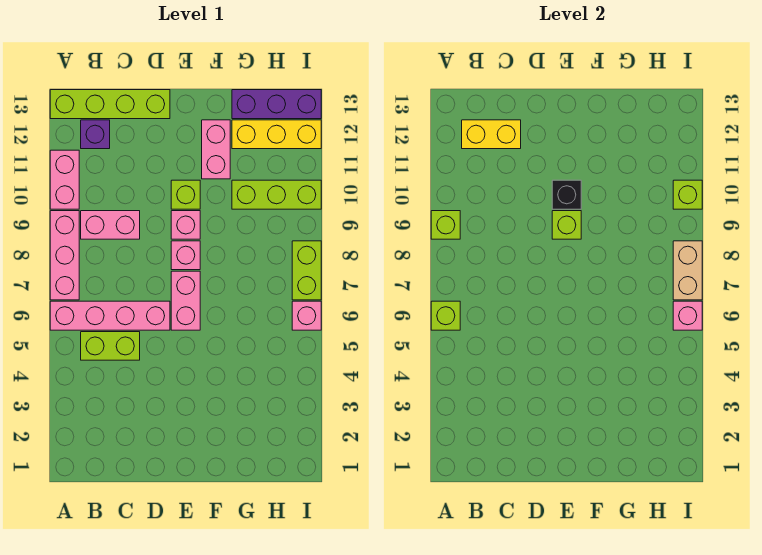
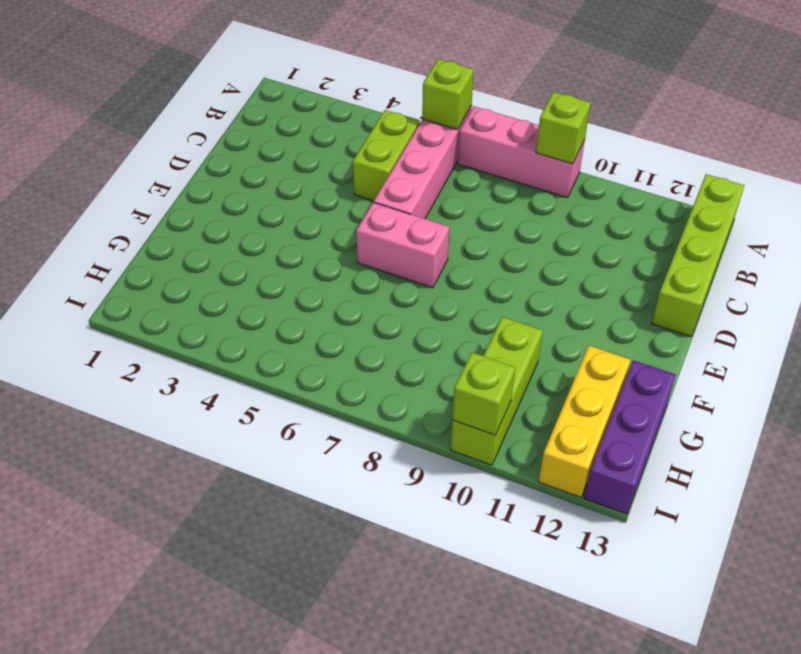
none -> pink brick A10:A11 level 1
none -> pink brick B9:C9 level 1
none -> purple brick B12 level 1

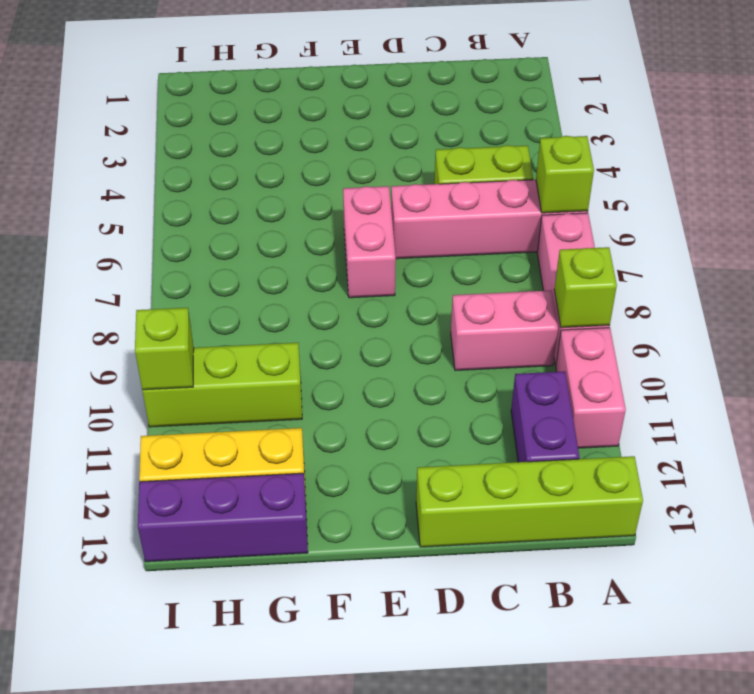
purple brick B11:B12 level 1 -> purple brick B12 level 1
none -> pink brick E8 level 1
none -> pink brick E9 level 1
none -> lime brick E10 level 1

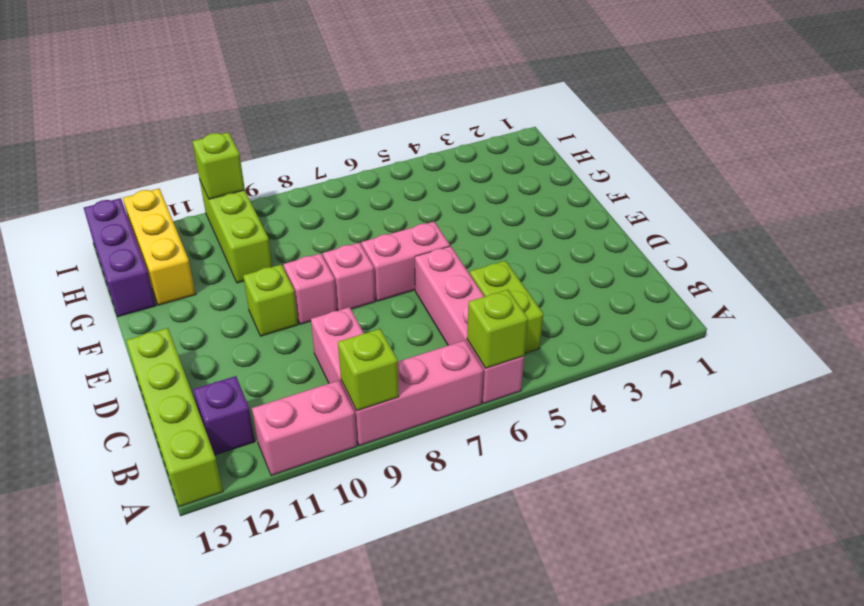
none -> pink brick F11:F12 level 1
none -> pink brick I6 level 1
none -> lime brick I7:I8 level 1

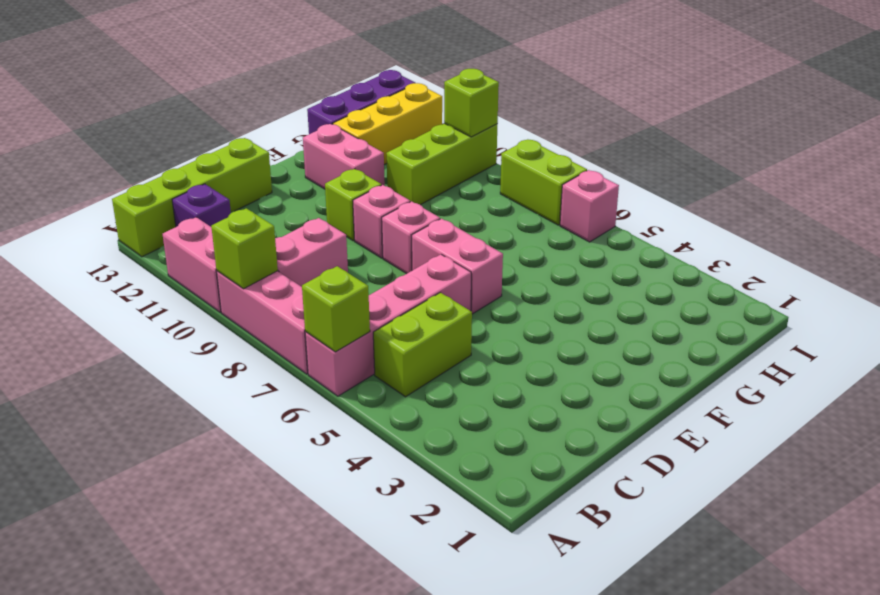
none -> yellow brick B12:C12 level 2
none -> lime brick E9 level 2
none -> black brick E10 level 2

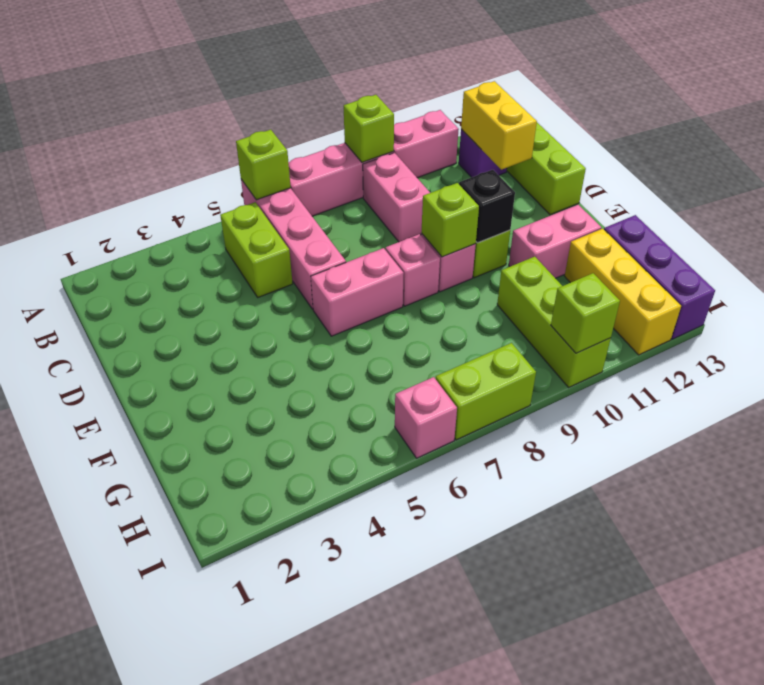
none -> pink brick I6 level 2
none -> tan brick I7:I8 level 2

